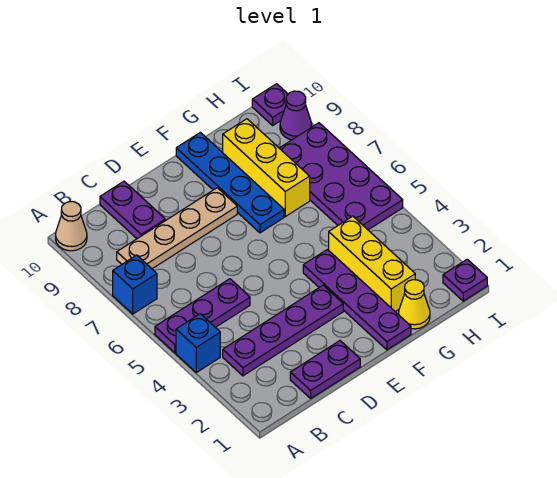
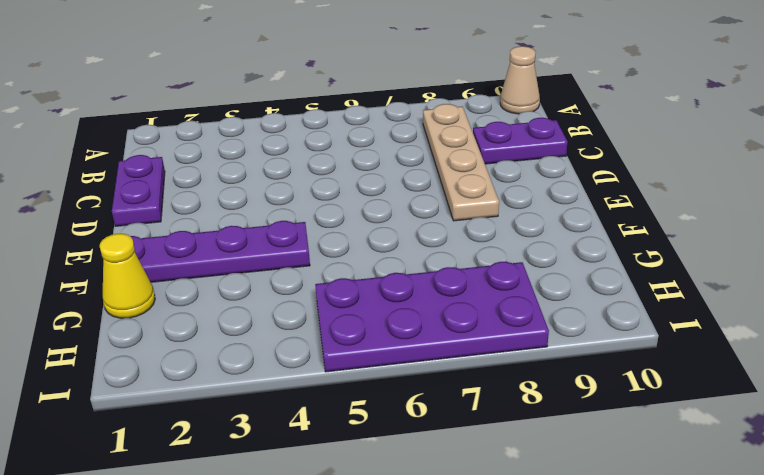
none -> blue brick A4 level 1
none -> purple plate A5:C5 level 1
none -> blue brick A7 level 1

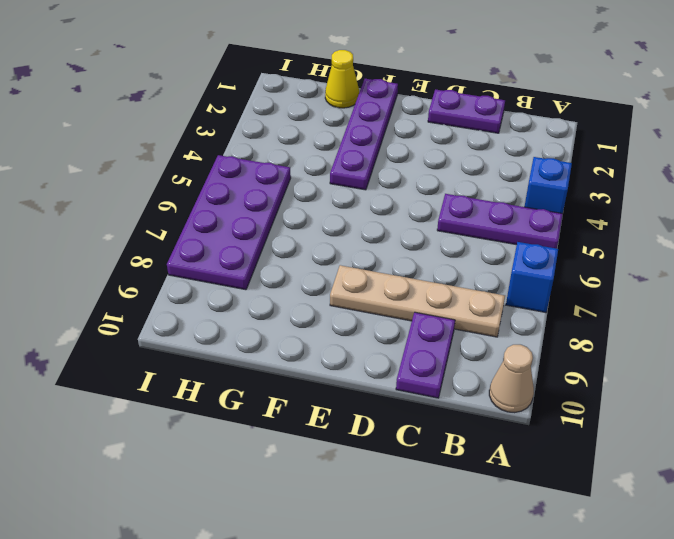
none -> purple plate B3:E3 level 1
none -> blue plate F7:F10 level 1
none -> yellow brick G2:G4 level 1

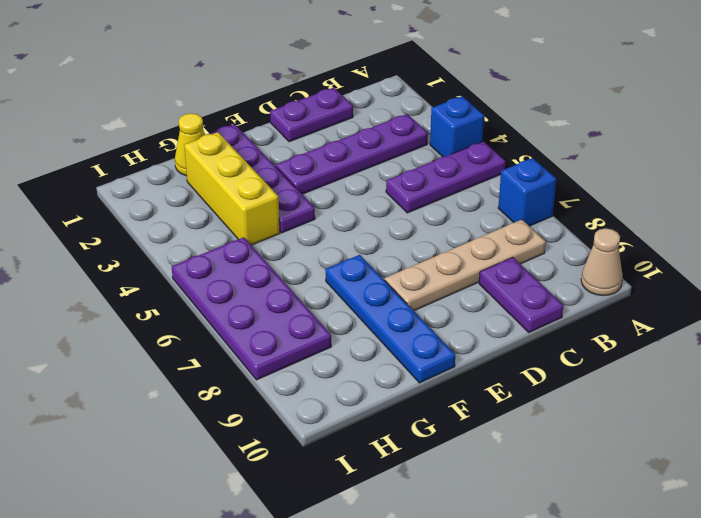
none -> yellow brick G7:G9 level 1
none -> purple plate I1 level 1
none -> purple cone I9 level 1

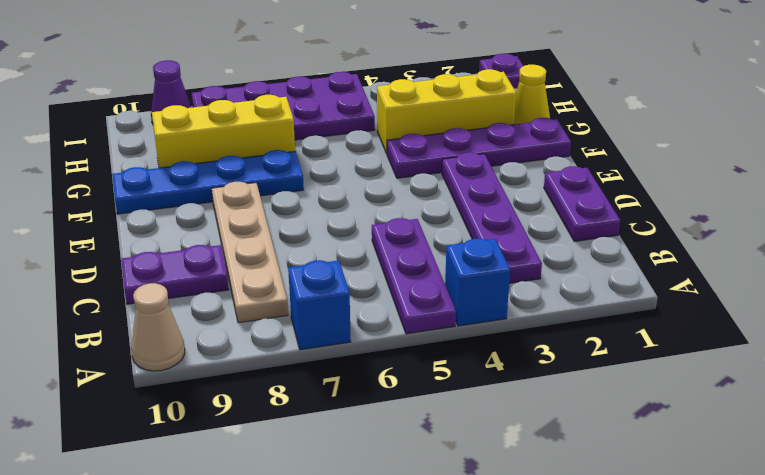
none -> purple plate I10 level 1

